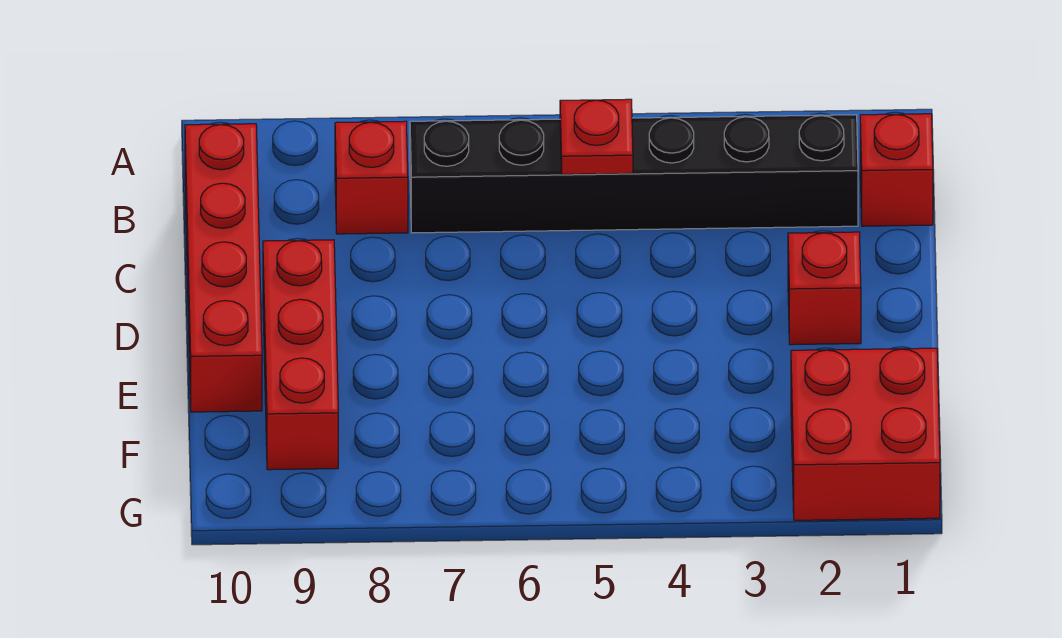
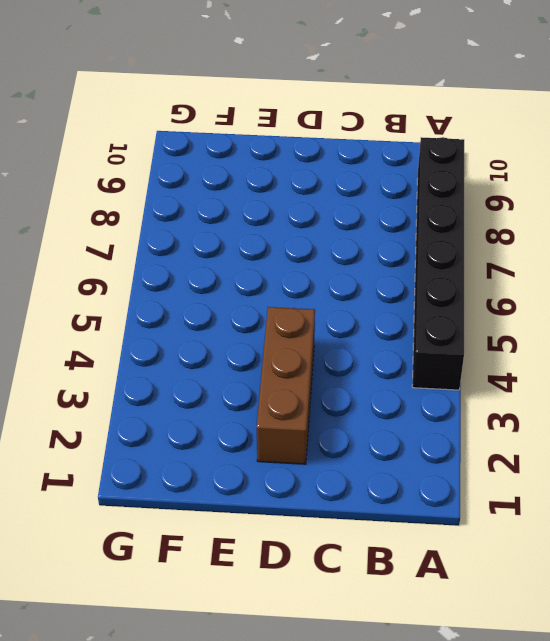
black brick A4:A9 level 1 -> black brick B2:B7 level 1
brown brick D2:D4 level 1 -> red brick D2 level 1
none -> red brick B1 level 1
none -> red brick B8 level 1

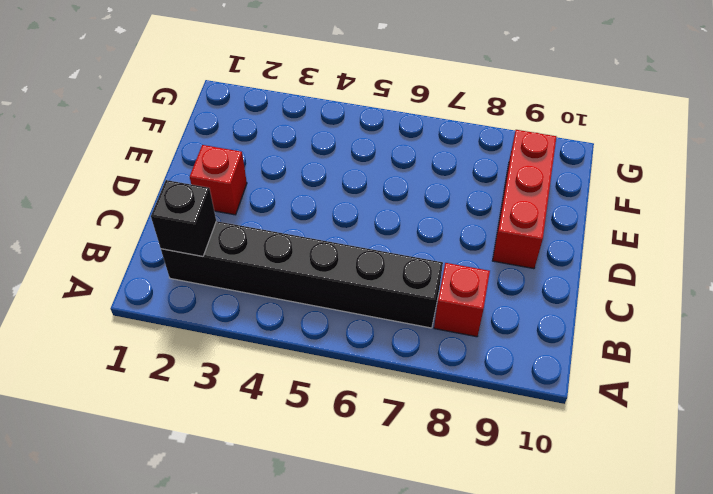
black brick B2 level 2 -> none
none -> red brick B1 level 1
none -> red brick B10:E10 level 1

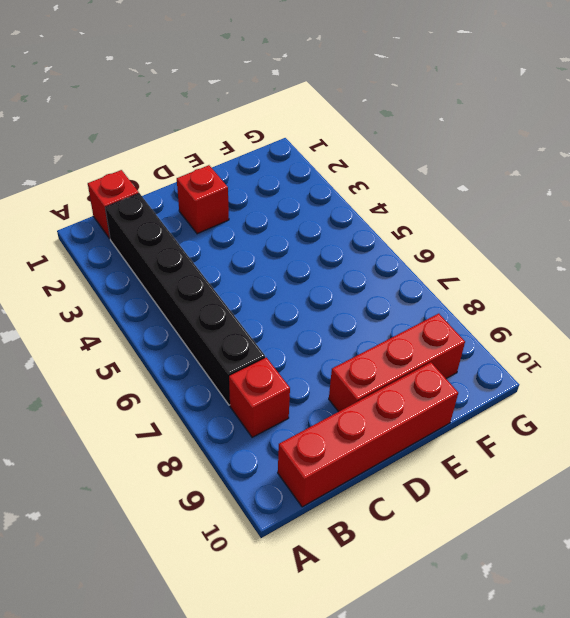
none -> red brick F1:G2 level 1
none -> red plate B5 level 2

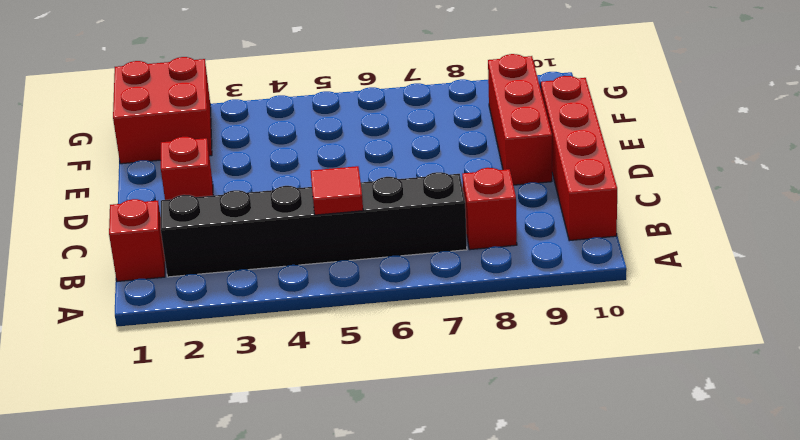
red tile B5 level 2 -> red plate B5 level 2

